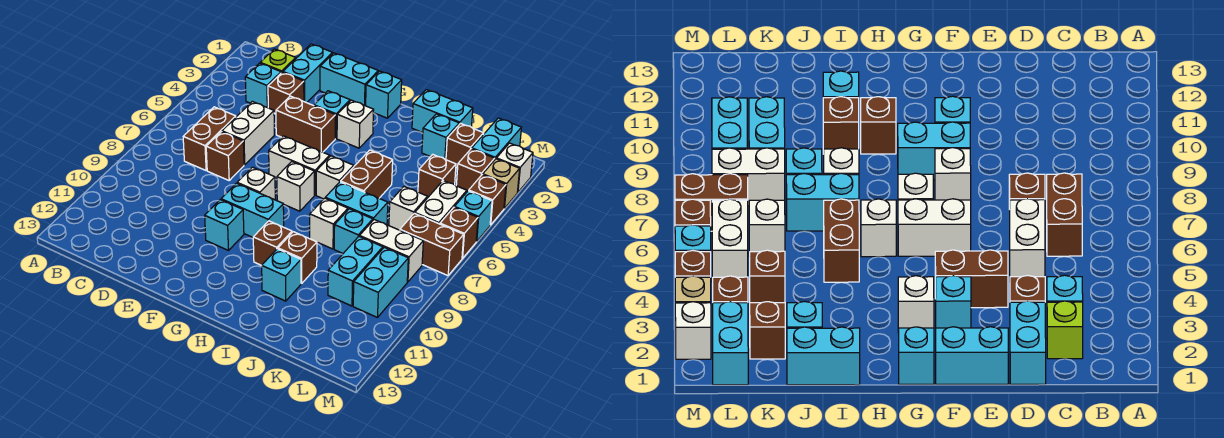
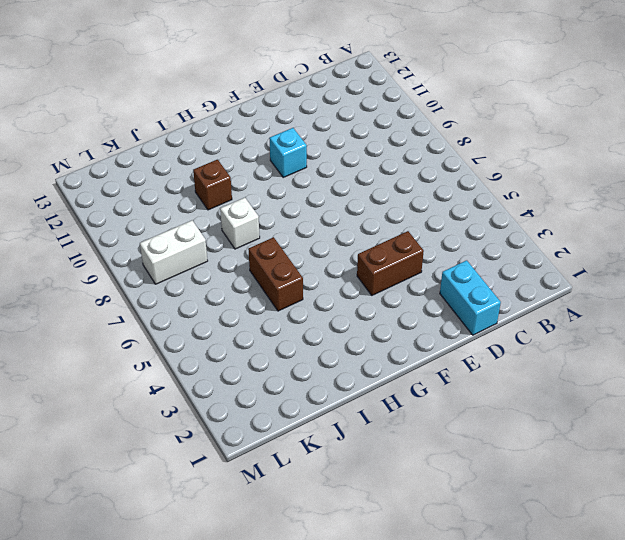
none -> lime brick C2 level 1
none -> cyan brick C3 level 1
none -> brown brick C6:C7 level 1
none -> brown brick D3 level 1

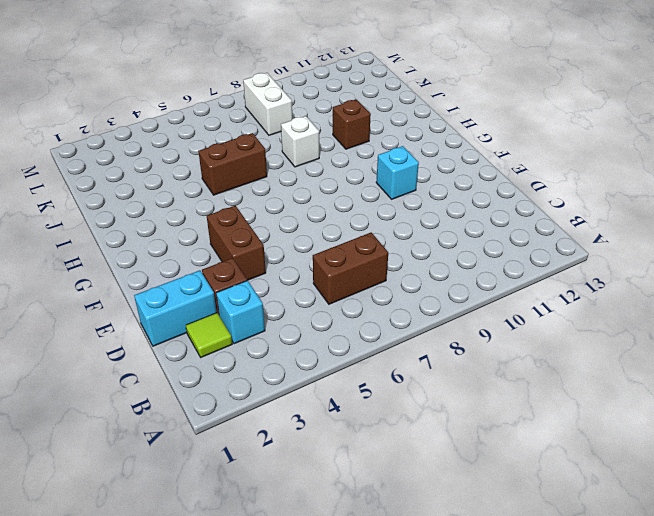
lime tile C2 level 1 -> lime brick C2 level 1
none -> white brick D5:D6 level 1
none -> brown brick D7 level 1
none -> cyan brick E1:F1 level 1
none -> cyan brick F3 level 1

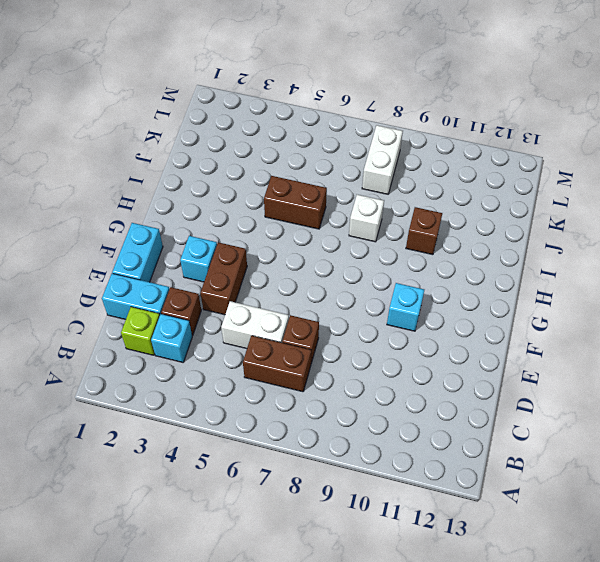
none -> white brick F6:G6 level 1
none -> white brick F8 level 1
none -> cyan brick F9:G9 level 1
none -> cyan brick G1 level 1

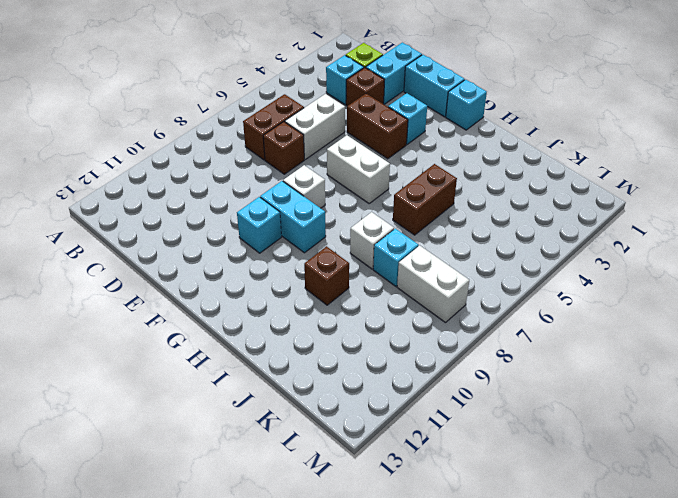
none -> white brick G3 level 1
none -> white brick G7 level 1
none -> white brick H6 level 1
none -> brown brick H10 level 1

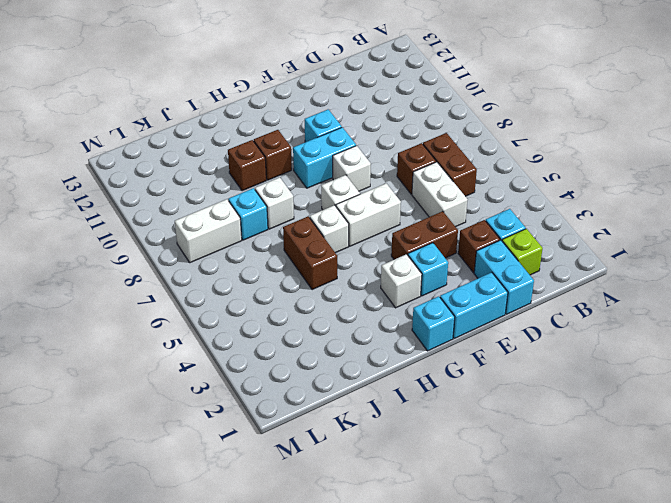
none -> cyan brick I1:J1 level 1
none -> cyan brick I7:J7 level 1
none -> cyan brick I11 level 1
none -> cyan brick J2 level 1

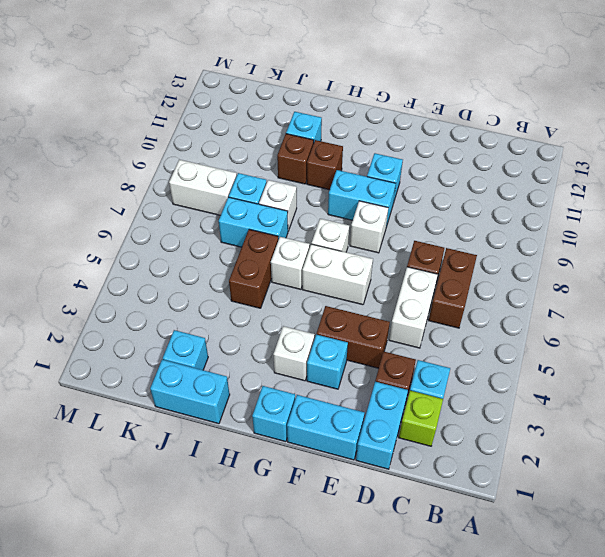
none -> brown brick K2 level 1
none -> brown brick K4 level 1
none -> white brick K6 level 1
none -> cyan brick K9:K10 level 1

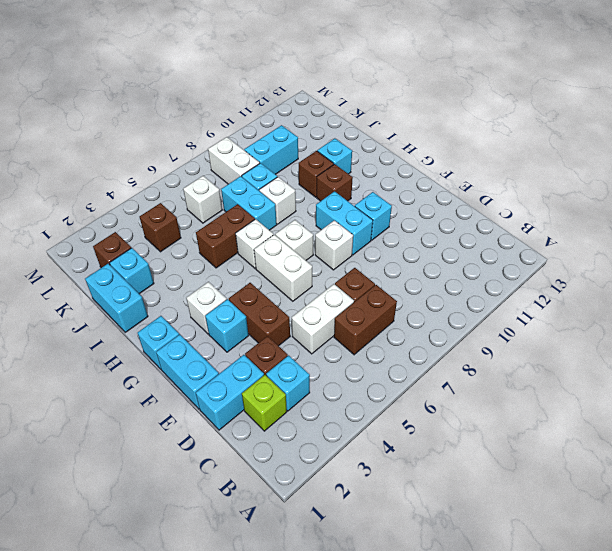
none -> cyan brick L1:L2 level 1
none -> brown brick L3 level 1
none -> white brick L5:L6 level 1
none -> brown brick L7:M7 level 1

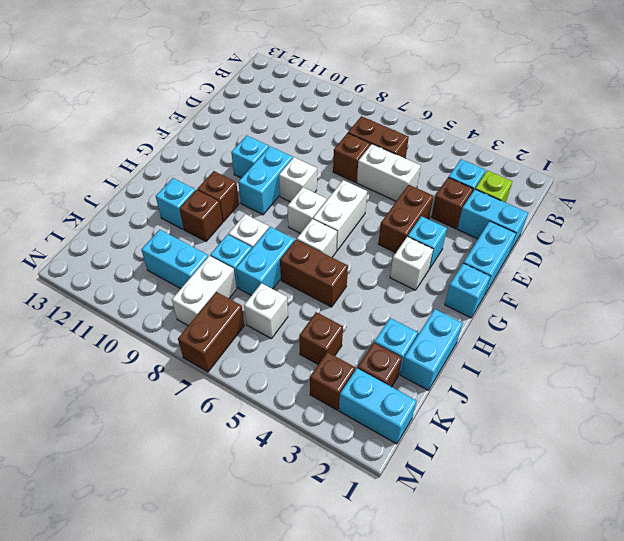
none -> white brick L5:L6 level 1
none -> cyan brick L9:L10 level 1
none -> white brick M2 level 1
none -> tan brick M3 level 1

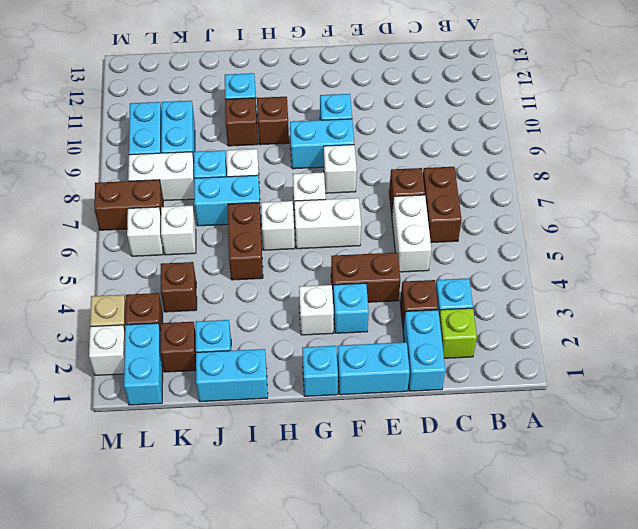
white brick L6 level 1 -> white brick L5:L6 level 1
none -> brown brick M4 level 1
none -> cyan brick M5 level 1
none -> brown brick M6 level 1

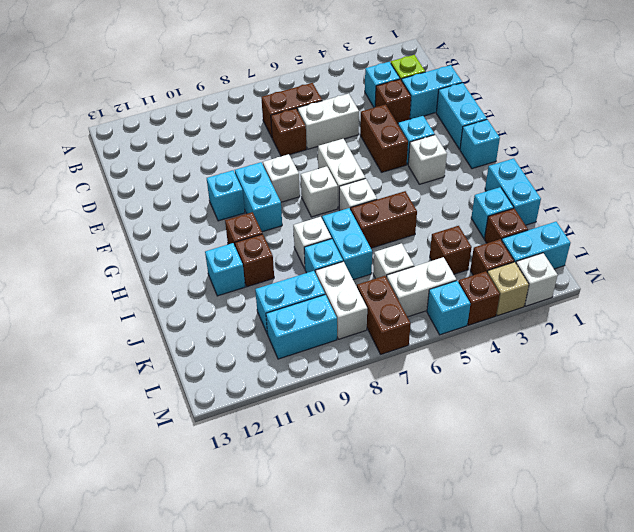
none -> brown brick M6 level 1

